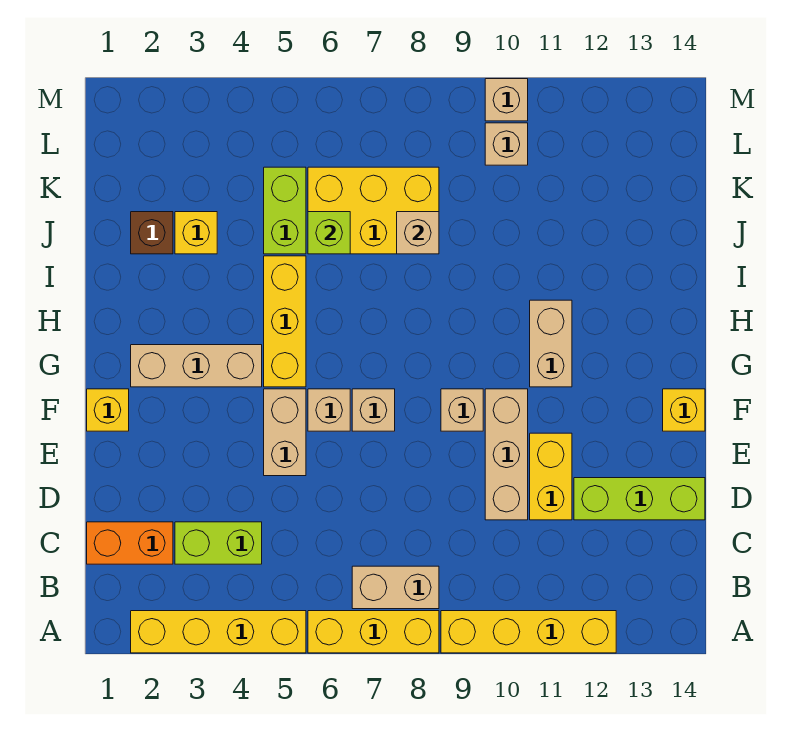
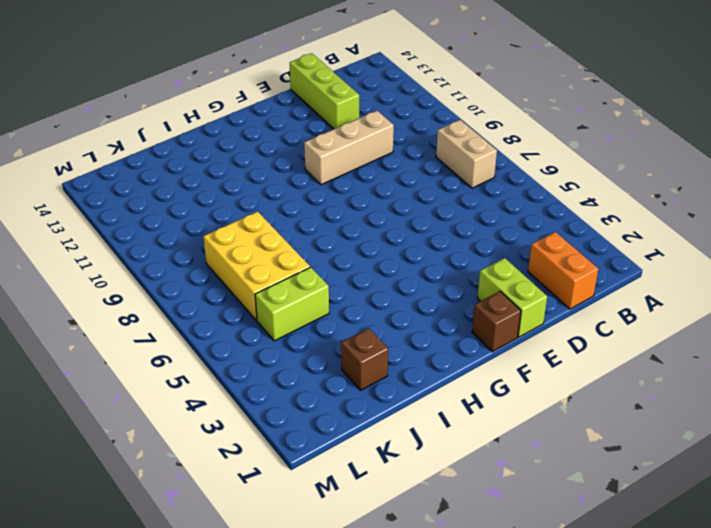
lime brick E1:E2 level 1 -> lime brick C3:C4 level 1
brown brick F1 level 1 -> yellow brick F1 level 1
none -> yellow brick A2:A5 level 1
none -> yellow brick A6:A8 level 1
none -> yellow brick A9:A12 level 1

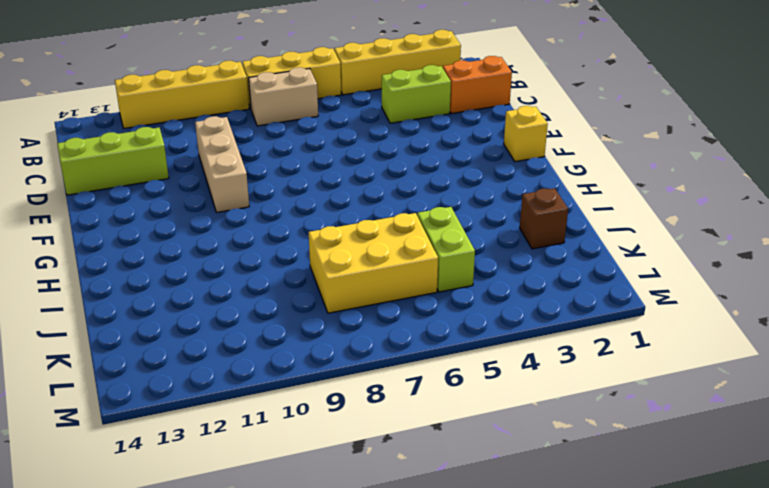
none -> yellow brick D11:E11 level 1
none -> tan brick E5:F5 level 1
none -> tan brick F6 level 1

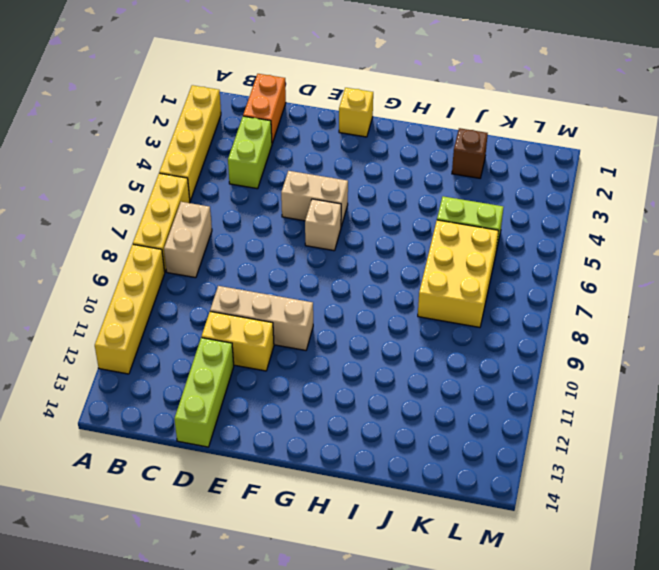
none -> tan brick F7 level 1
none -> tan brick F9 level 1
none -> yellow brick F14 level 1

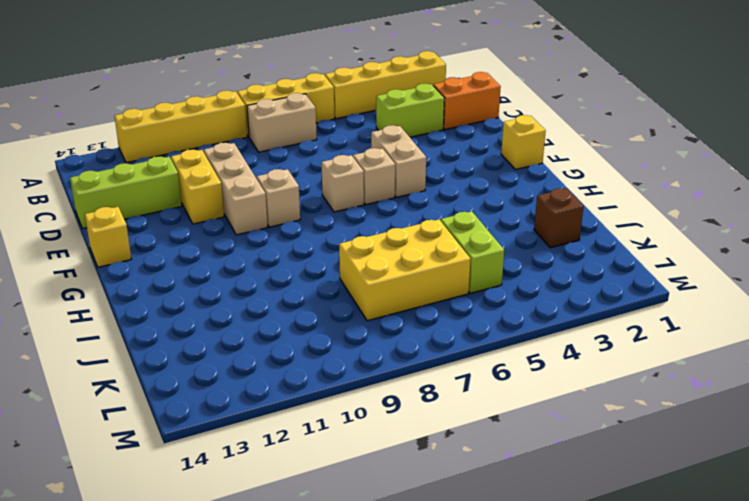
none -> tan brick G2:G4 level 1
none -> yellow brick G5:I5 level 1
none -> tan brick G11:H11 level 1

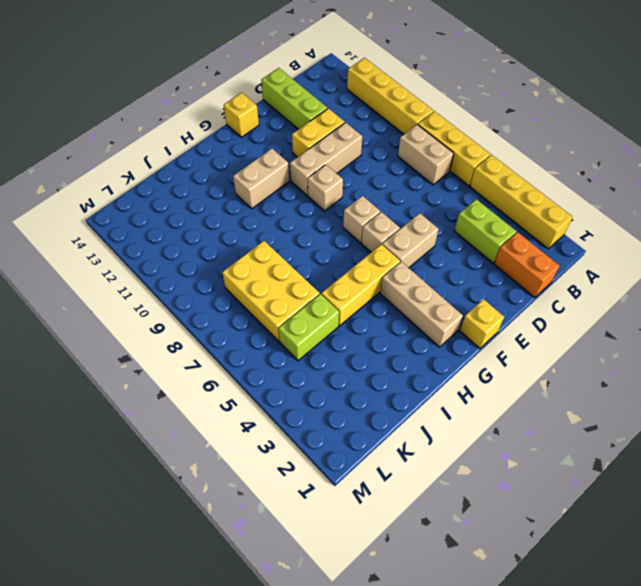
none -> brown brick J2 level 1
none -> yellow brick J3 level 1
none -> tan brick L10 level 1

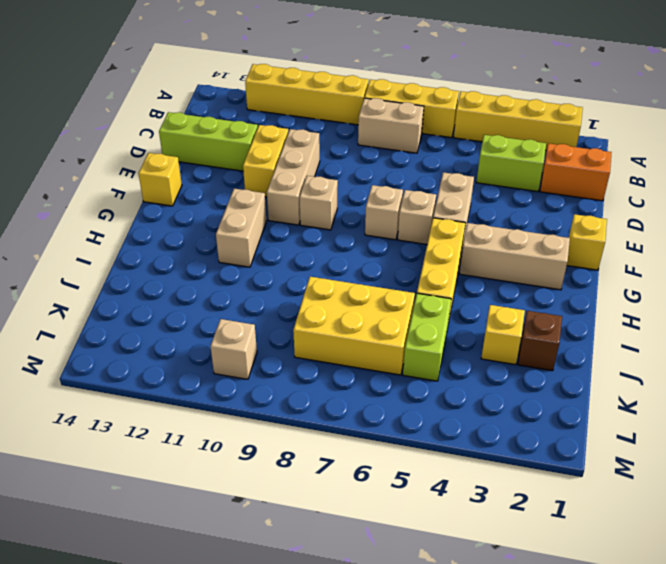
none -> tan brick M10 level 1
none -> lime brick J6 level 2
none -> tan brick J8 level 2

